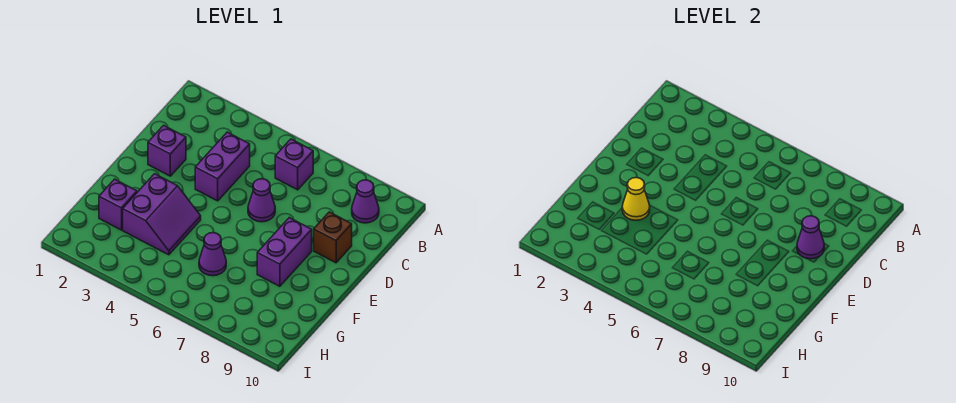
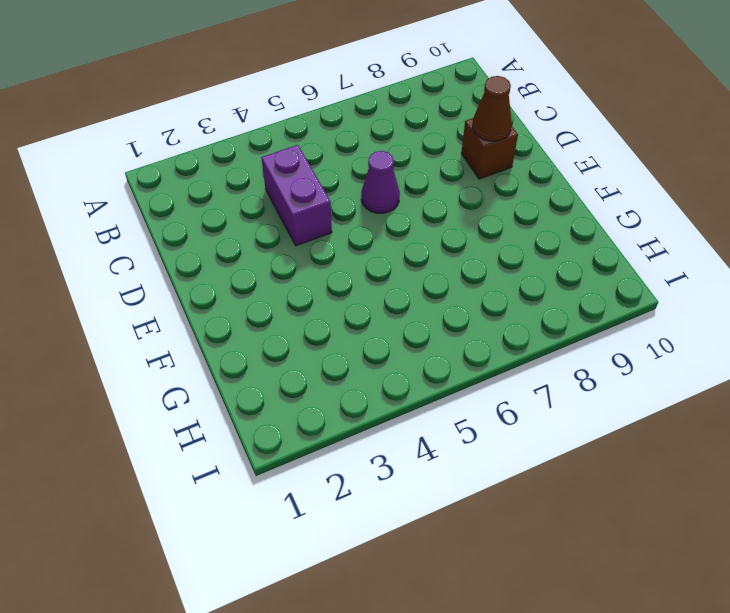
brown cone D9 level 2 -> purple cone D9 level 2
none -> purple brick B6 level 1
none -> purple cone B9 level 1
none -> purple brick D2 level 1

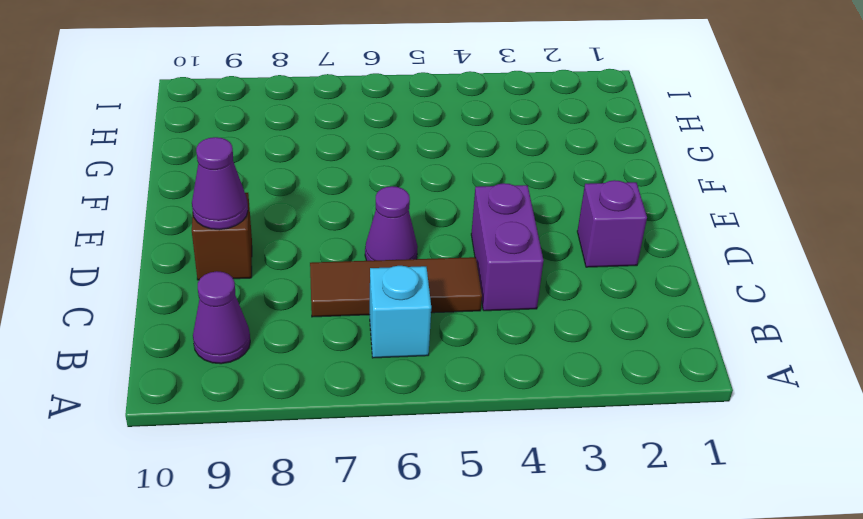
cyan brick B6 level 1 -> purple brick B6 level 1
brown tile C5:C7 level 1 -> none
none -> purple brick E8:F8 level 1
none -> purple slope F3:G4 level 1 top 3
none -> purple brick G2 level 1

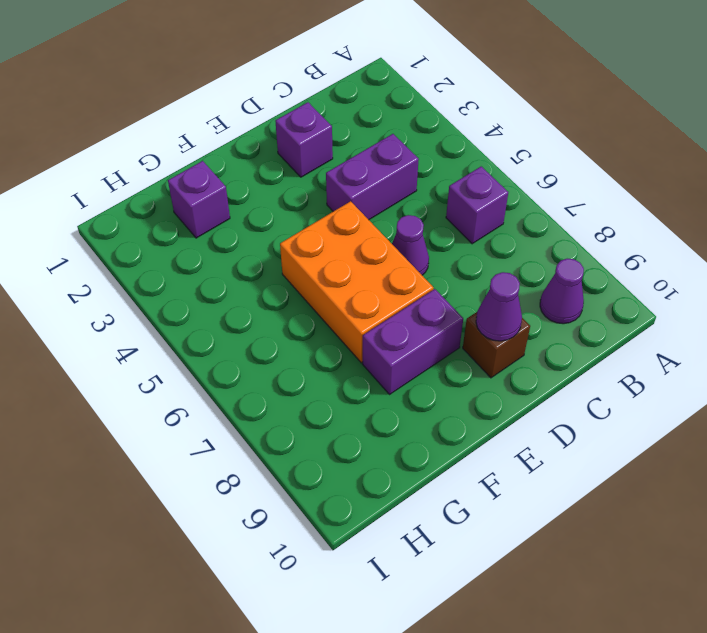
orange brick E5:F7 level 1 -> none
none -> purple slope F3:G4 level 1 top 3
none -> purple cone G6 level 1
none -> yellow cone F3 level 2

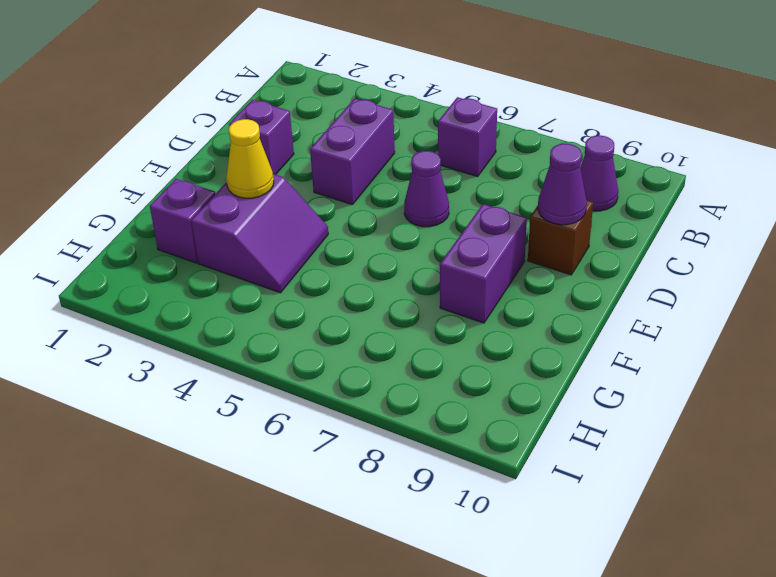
none -> purple cone G6 level 1

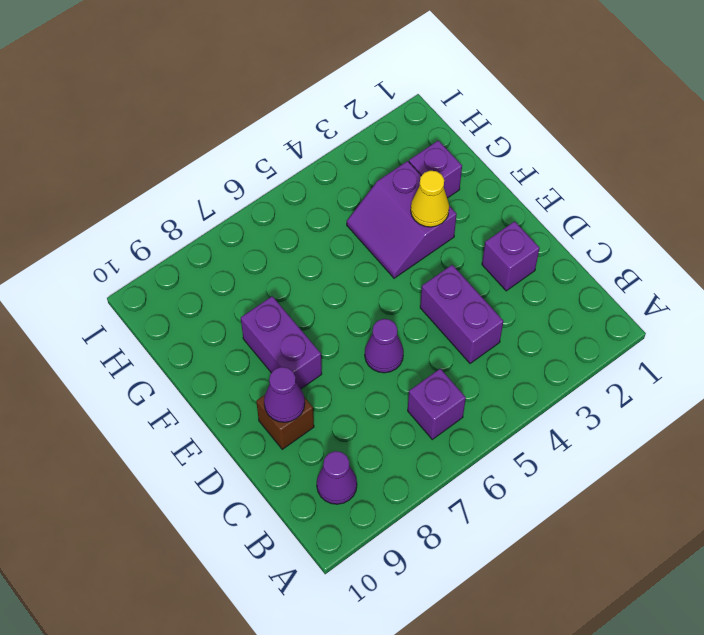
none -> purple cone G6 level 1

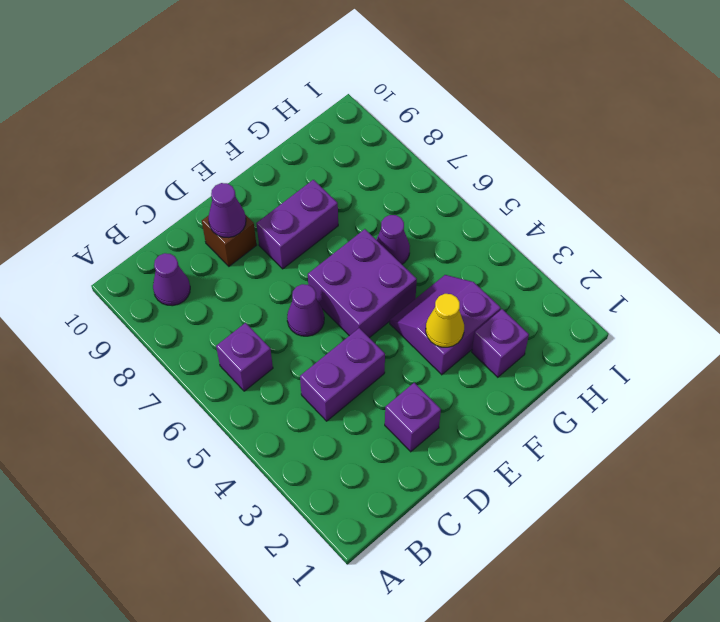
purple brick E5:F6 level 1 -> none

